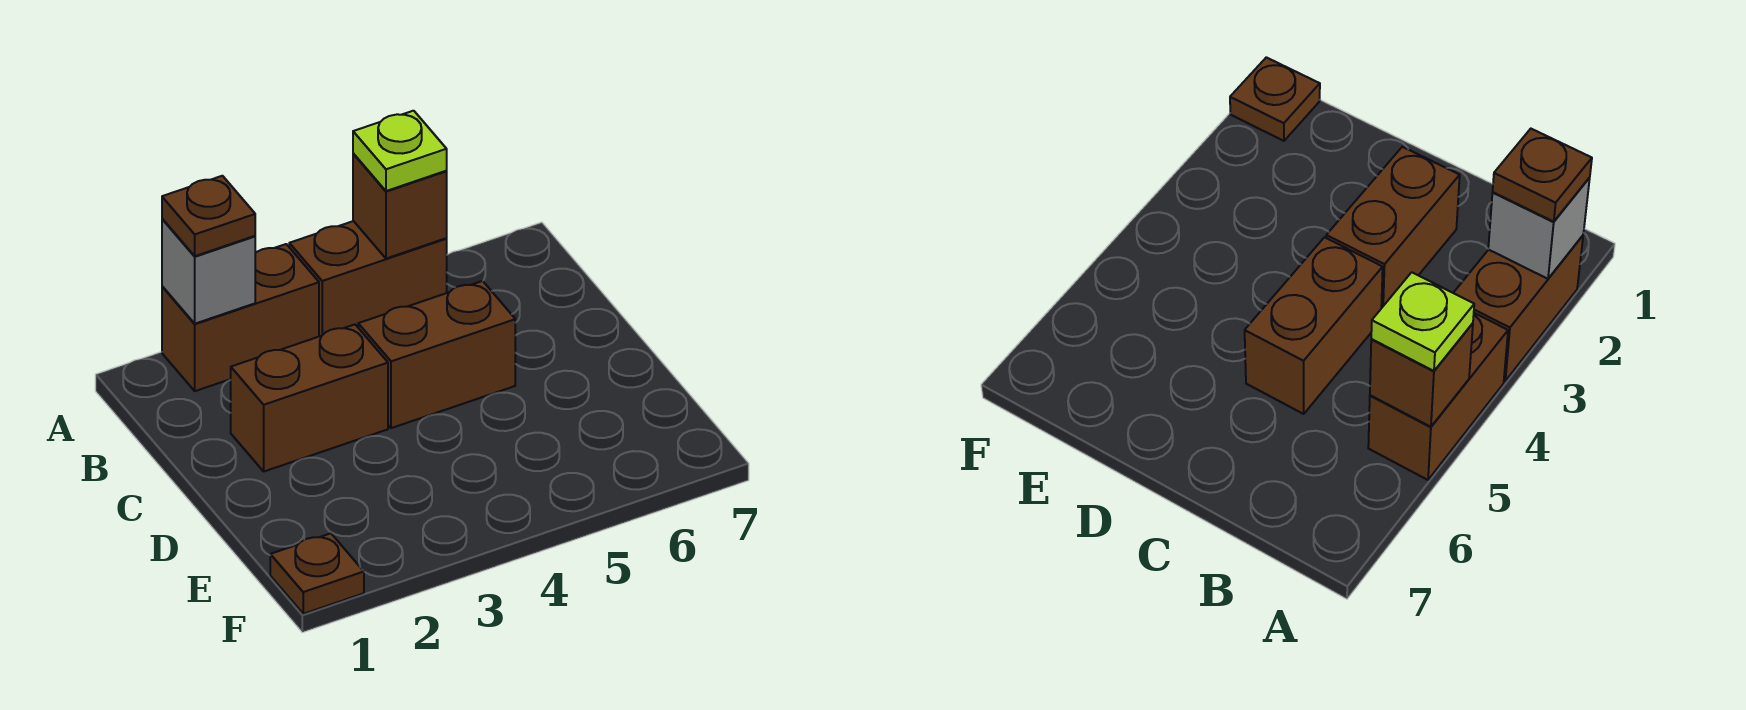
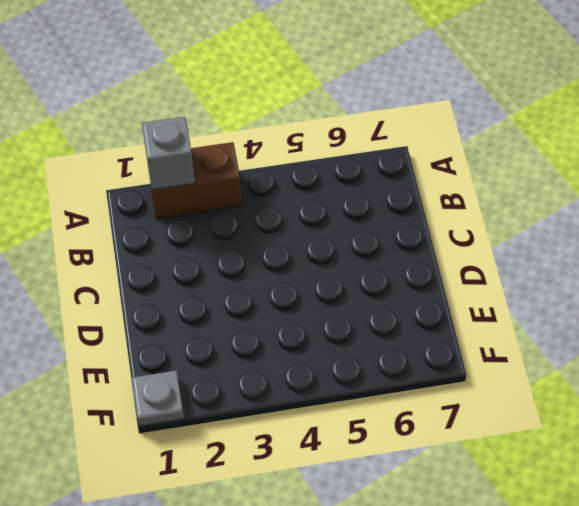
grey plate F1 level 1 -> brown plate F1 level 1
none -> brown brick A4:A5 level 1
none -> brown brick C2:C3 level 1

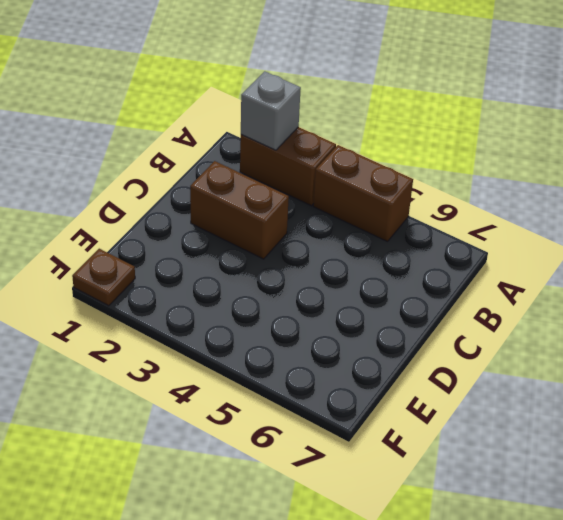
none -> brown brick C4:C5 level 1
none -> brown brick A5 level 2

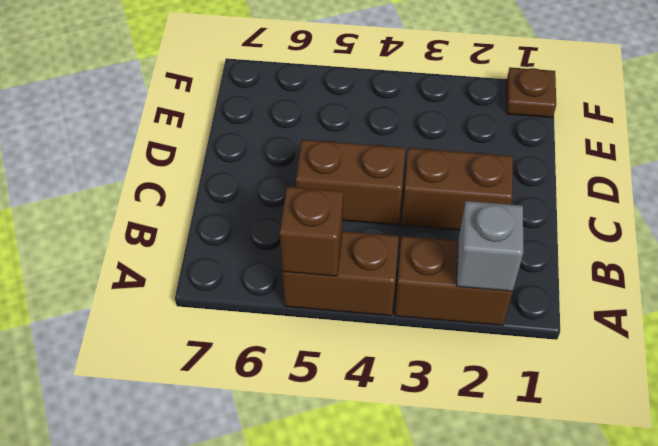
none -> brown plate A2 level 3
none -> lime plate A5 level 3

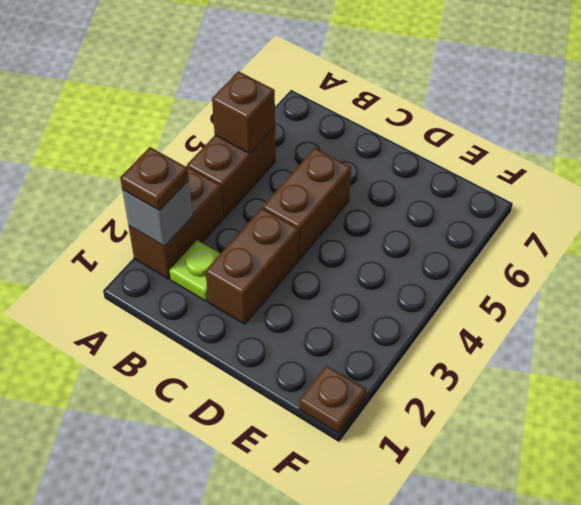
lime plate B2 level 1 -> lime plate A5 level 3

